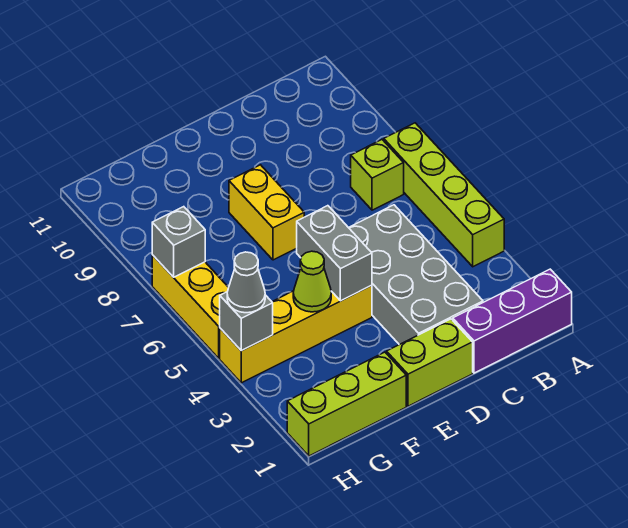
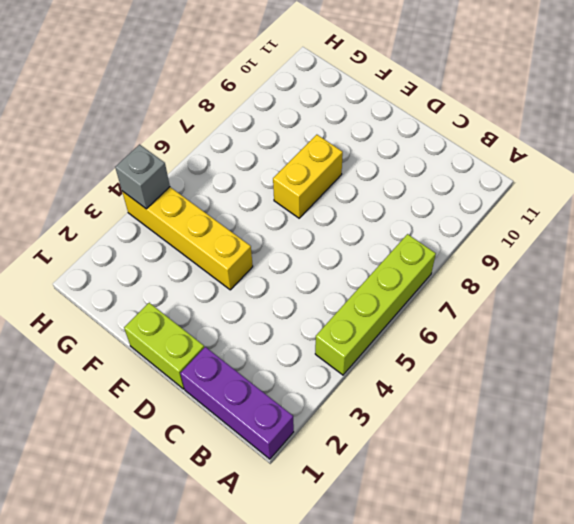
none -> lime brick B7 level 1
none -> grey brick C2:D5 level 1
none -> lime brick F1:H1 level 1

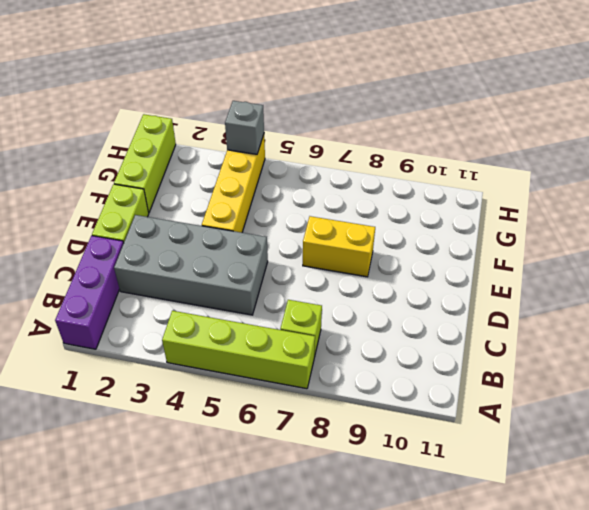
none -> yellow brick H5:H7 level 1
none -> grey brick E4:E5 level 2
none -> lime cone F4 level 2

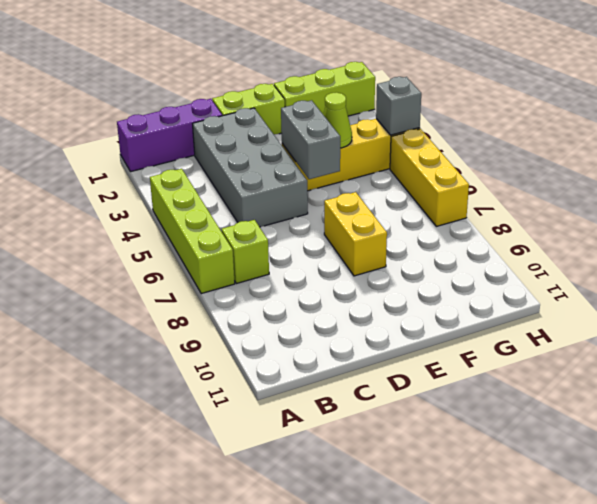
none -> grey brick H7 level 2
none -> grey cone H4 level 3

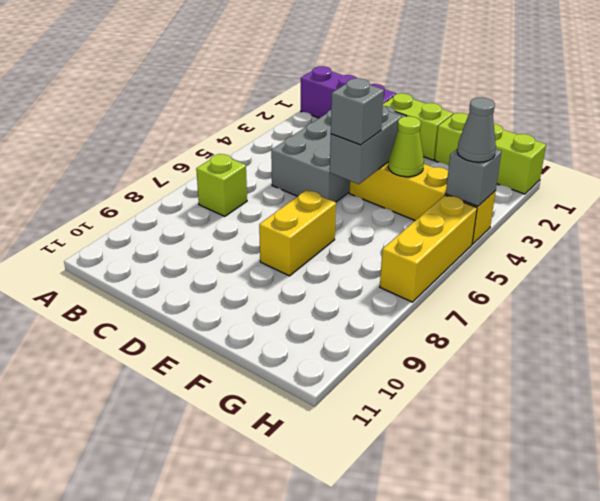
grey brick E5 level 3 -> grey brick H7 level 2
none -> lime brick A4:A7 level 1

